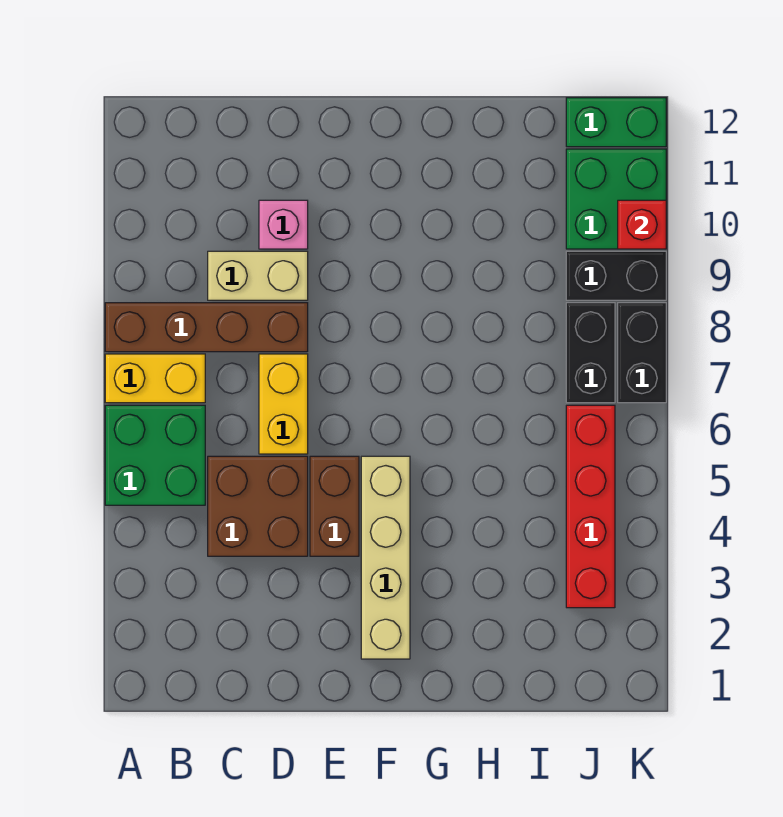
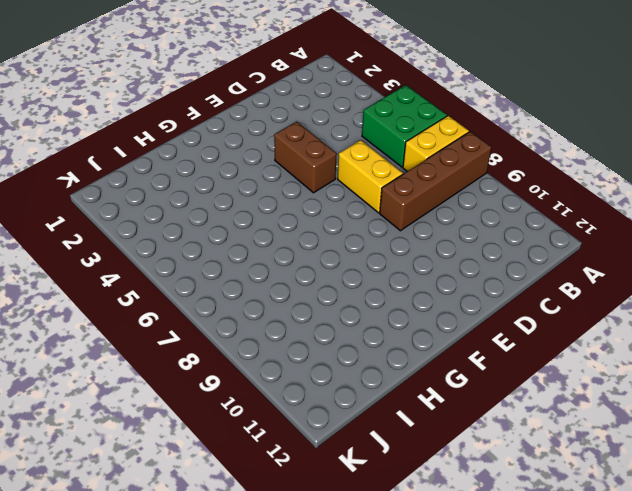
none -> brown brick C4:D5 level 1
none -> tan brick C9:D9 level 1
none -> pink brick D10 level 1

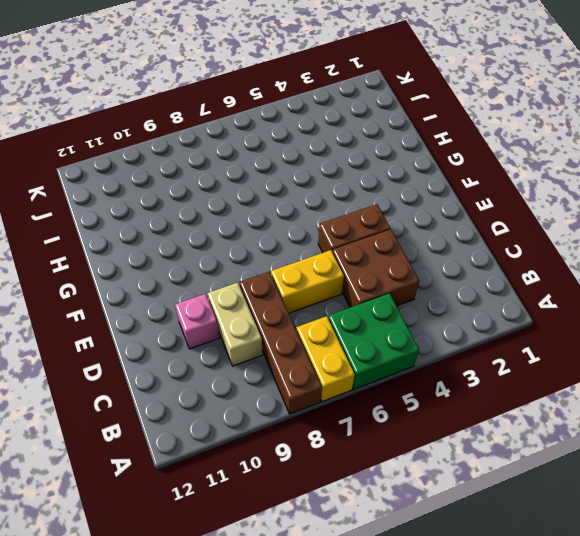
none -> tan brick F2:F5 level 1
none -> red brick J3:J6 level 1
none -> black brick J7:J8 level 1

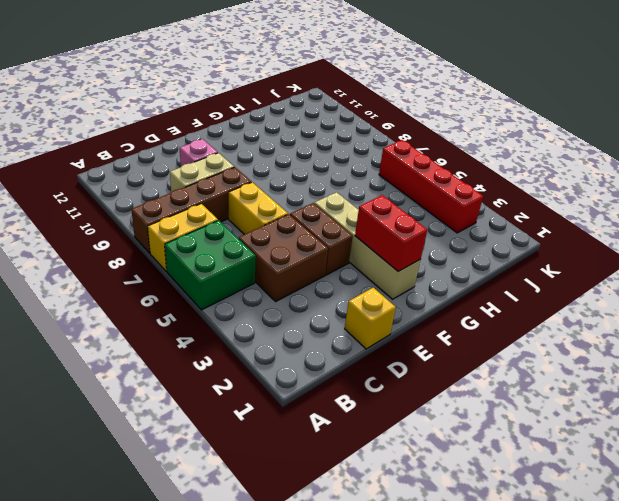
yellow brick D1 level 1 -> none
red brick F2:F3 level 2 -> none
none -> black brick J7:J8 level 1
none -> black brick J9:K9 level 1
none -> green brick J10:K11 level 1

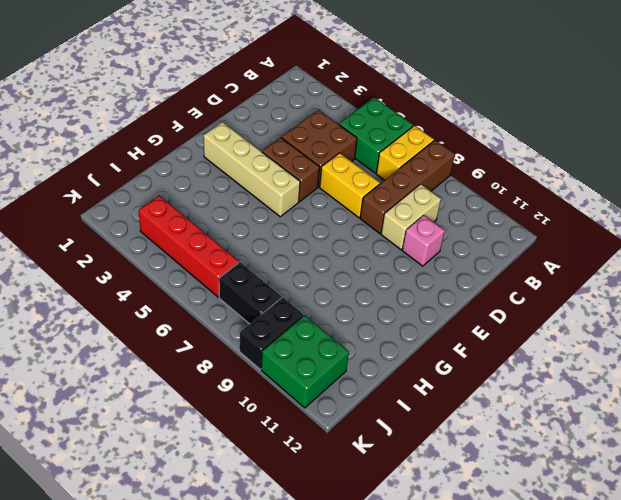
none -> green brick J12:K12 level 1
none -> black brick K7:K8 level 1
none -> red brick K10 level 2

